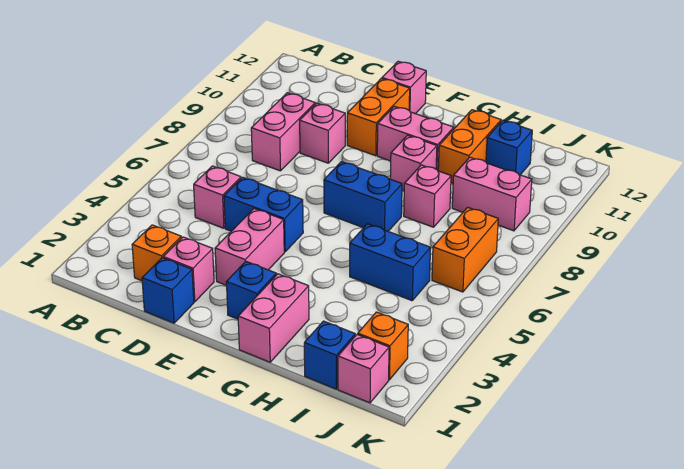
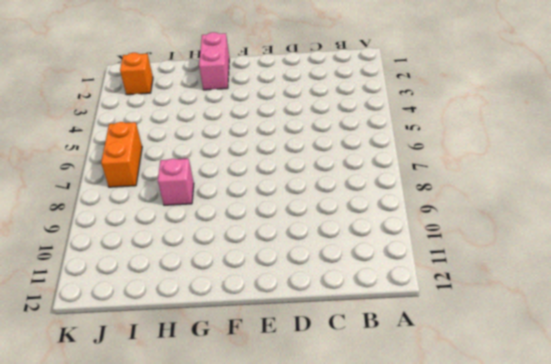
none -> orange brick C2 level 1
none -> pink brick C5 level 1
none -> pink brick C8:C9 level 1

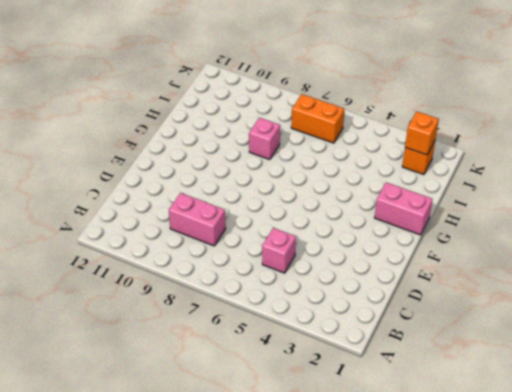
orange brick J2 level 2 -> orange brick C2 level 1
none -> blue brick D1 level 1
none -> pink brick D2 level 1
none -> blue brick D5:E5 level 1

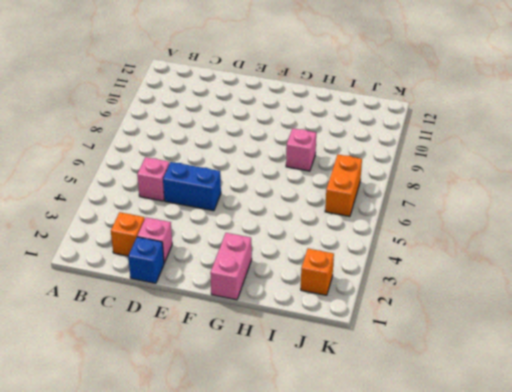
none -> pink brick C8:C9 level 1
none -> pink brick D9 level 1
none -> pink brick E3:E4 level 1

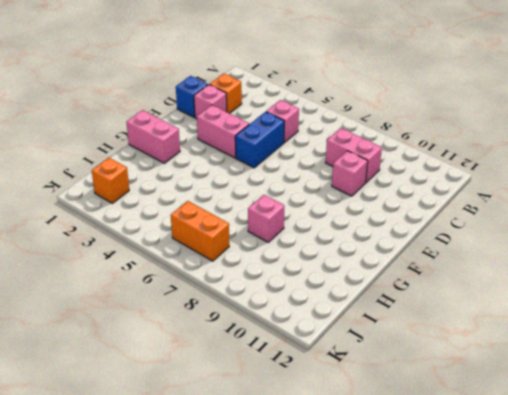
none -> orange brick E10:E11 level 1
none -> pink brick E12 level 1
none -> blue brick F2 level 1

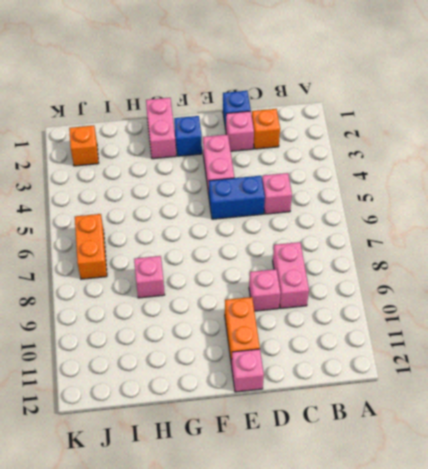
none -> blue brick F7:G7 level 1
none -> pink brick F10:G10 level 1
none -> pink brick G9 level 1

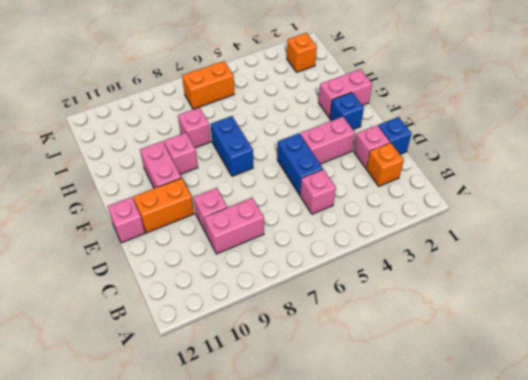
none -> blue brick H5:I5 level 1
none -> orange brick H10:H11 level 1
none -> blue brick I1 level 1

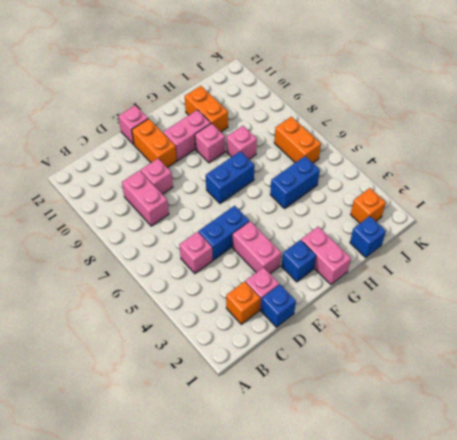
none -> pink brick I9:J9 level 1
none -> blue brick I11 level 1
none -> pink brick J1 level 1

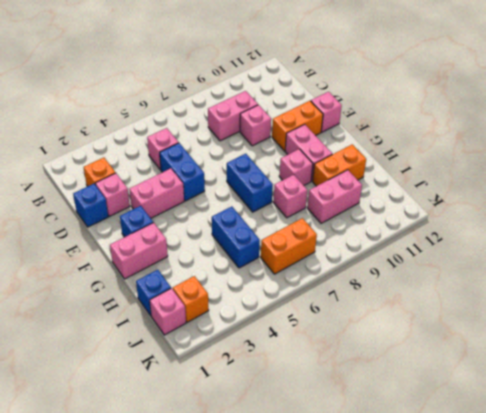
pink brick I9:I10 level 1 -> pink brick I9:J9 level 1
none -> blue brick I11 level 1

